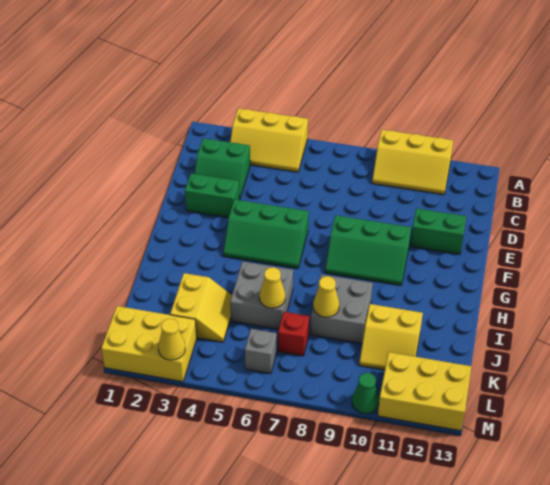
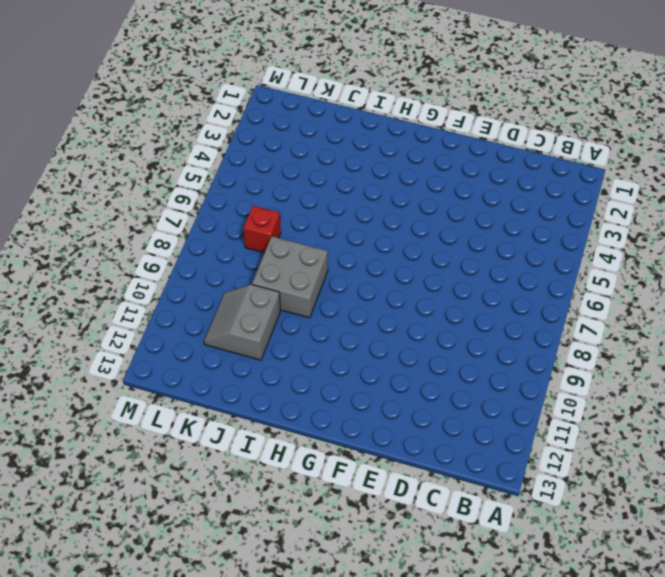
grey slope J10:K11 level 1 top J -> yellow slope J10:K11 level 1 top J
none -> yellow slope A3:B5 level 1 top A
none -> yellow slope A9:B11 level 1 top A
none -> green slope C2:D3 level 1 top C

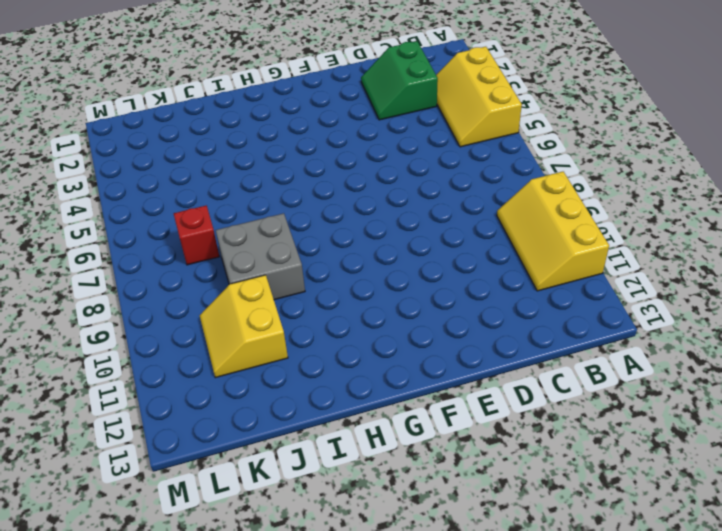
none -> green brick E2:E3 level 1
none -> green brick E11:E12 level 1
none -> green slope F4:G6 level 1 top F

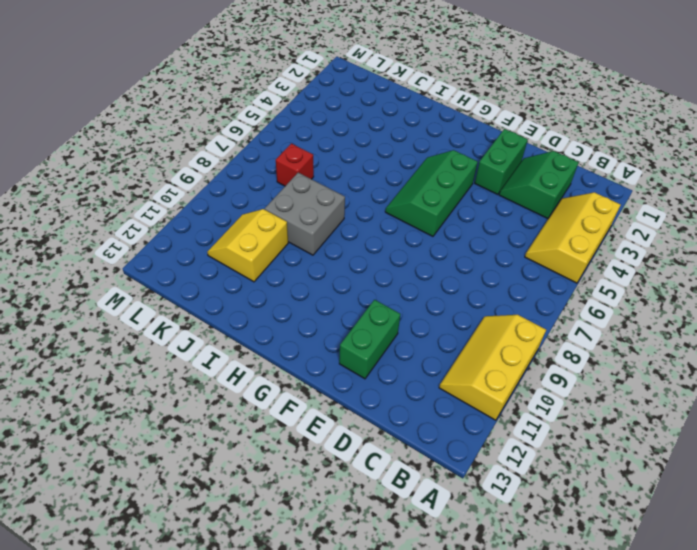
none -> green slope F8:G10 level 1 top F
none -> grey brick I5:J6 level 1
none -> yellow slope J3:K4 level 1 top 3

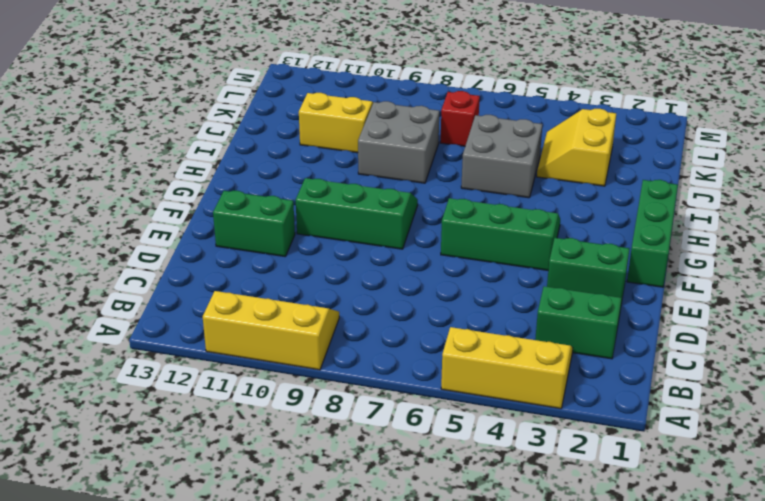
green brick F1:H1 level 1 -> none
none -> yellow brick L1:M3 level 1
none -> grey brick L6 level 1
none -> yellow brick L11:M13 level 1

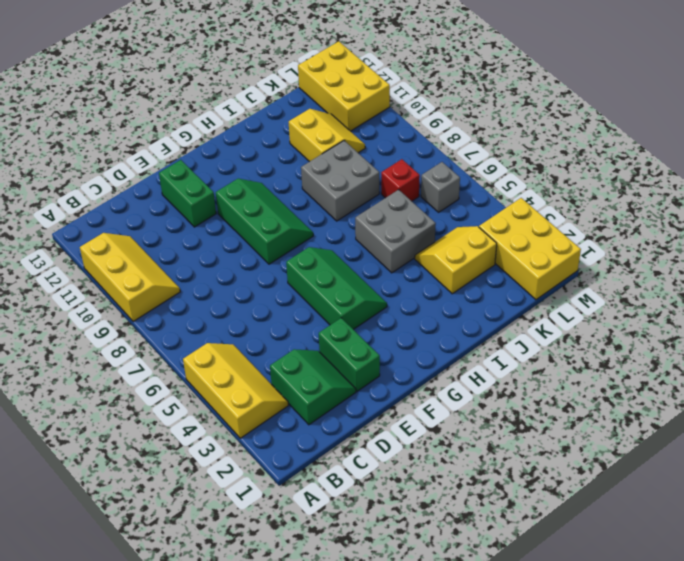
none -> green cone M10 level 1
none -> yellow cone J6 level 2
none -> yellow cone J8 level 2

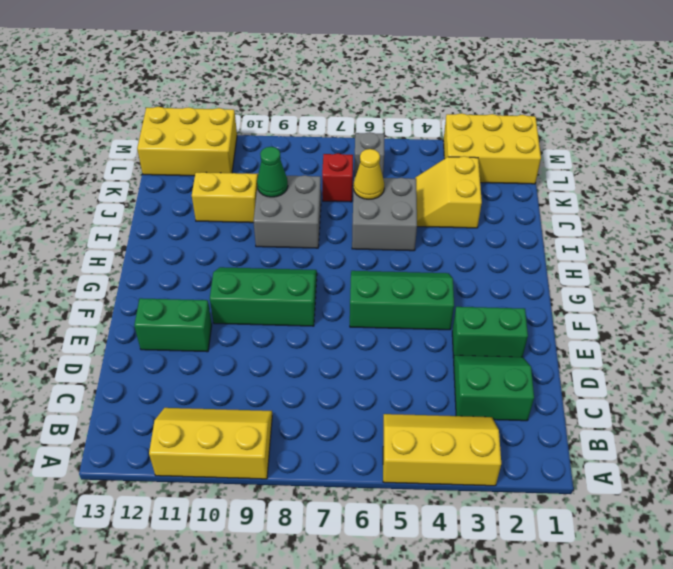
green cone J9 level 2 -> green cone M10 level 1
none -> yellow cone J8 level 2
none -> yellow cone M3 level 2

